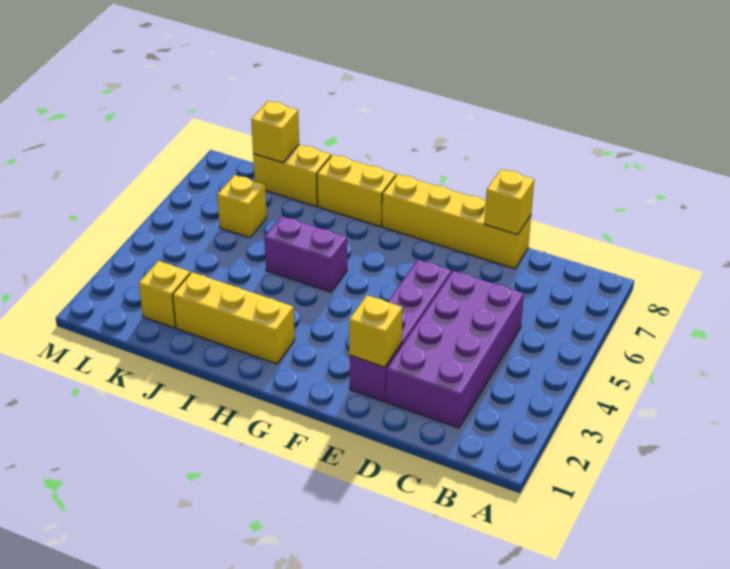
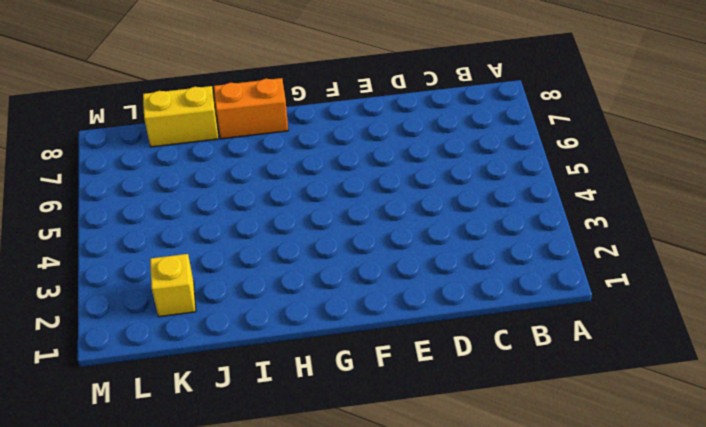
orange brick H8:I8 level 1 -> yellow brick H8:I8 level 1
none -> purple brick C2:D5 level 1
none -> yellow brick D8:G8 level 1
none -> purple brick E2:E5 level 1

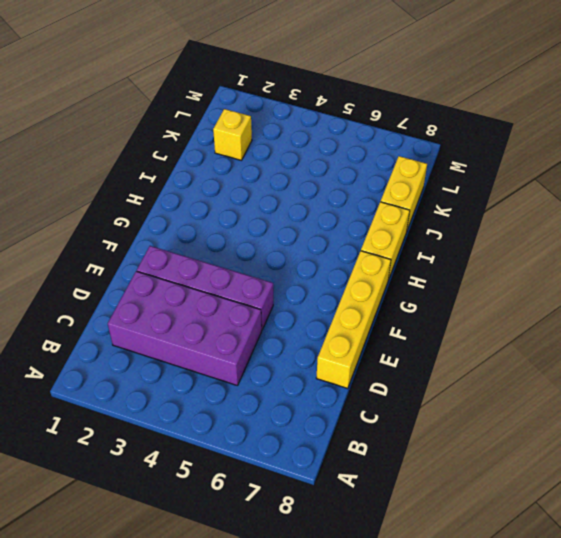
none -> yellow brick H2:J2 level 1
none -> purple brick H5:I5 level 1
none -> yellow brick K6 level 1

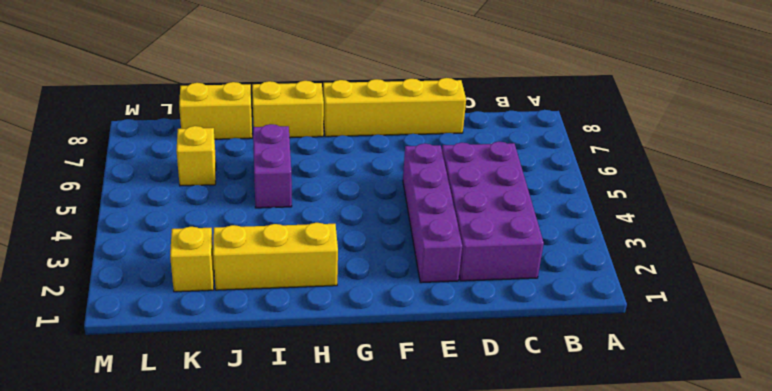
purple brick I5:I6 level 1 -> purple brick H5:I5 level 1
none -> yellow brick D8 level 2
none -> yellow brick E2 level 2
none -> yellow brick K8 level 2

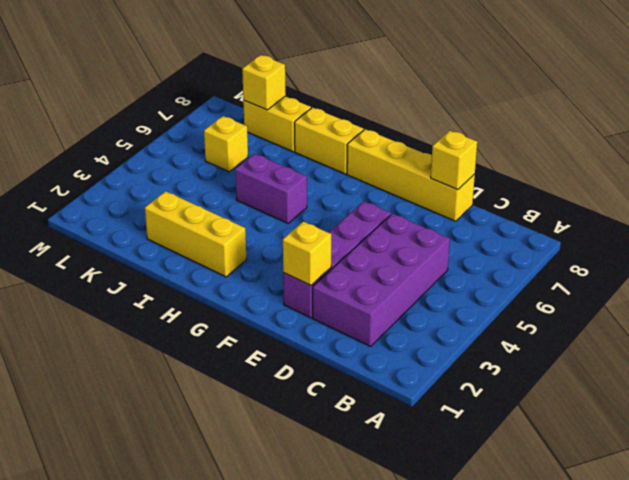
none -> yellow brick K2 level 1

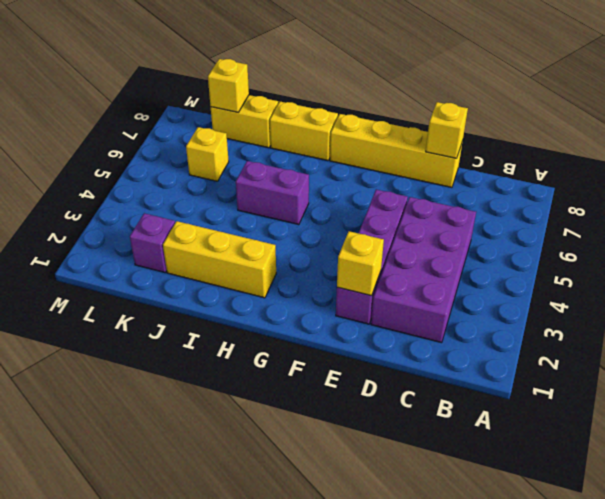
purple brick K2 level 1 -> yellow brick K2 level 1

